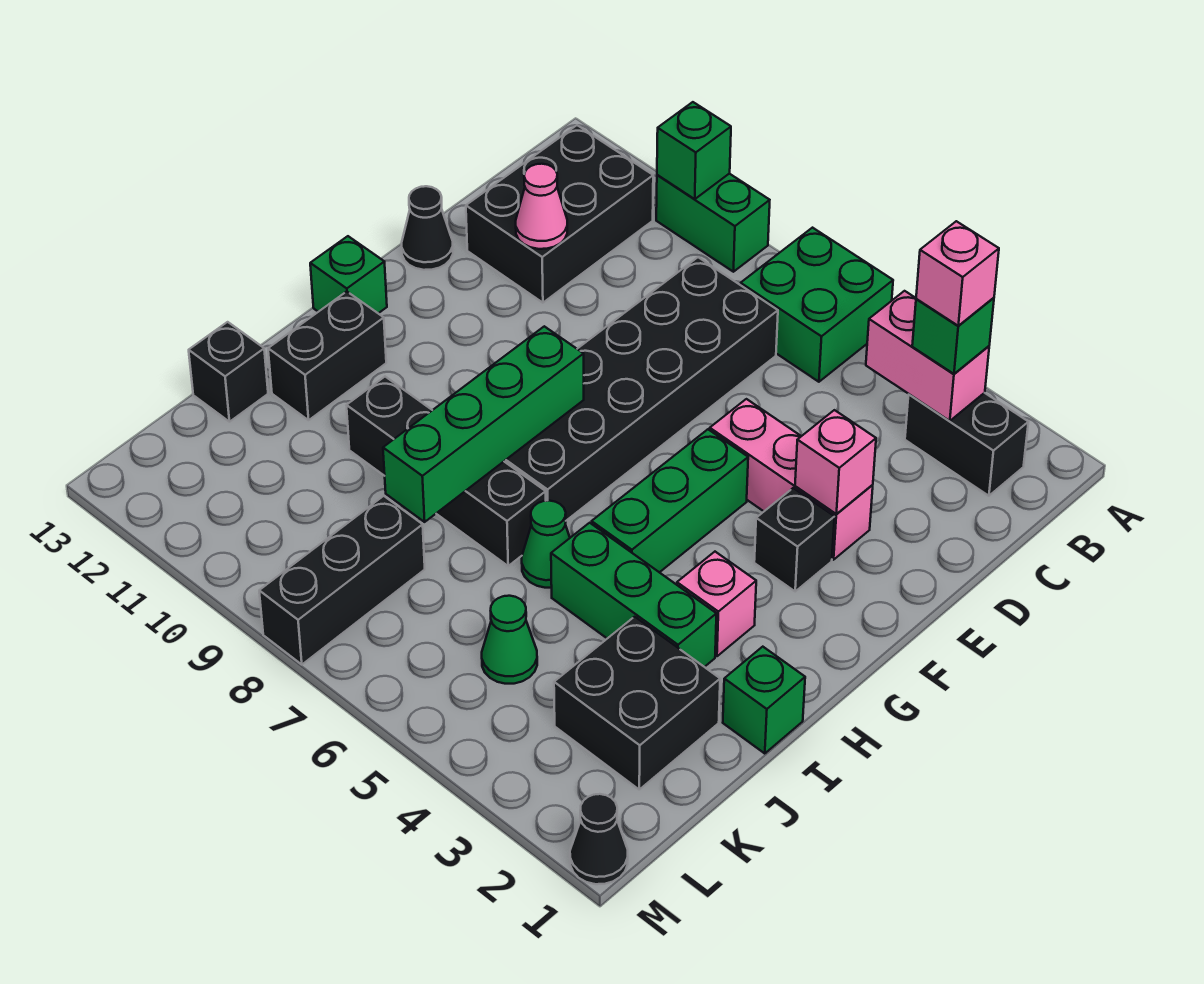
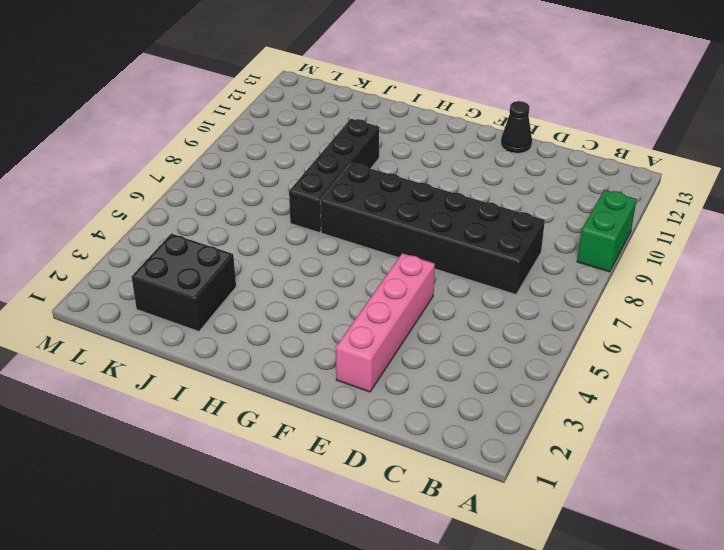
pink brick E2:E5 level 1 -> pink brick E3:E5 level 1
none -> green brick A6:B7 level 1
none -> black brick B2:B3 level 1
none -> black brick B11:D12 level 1

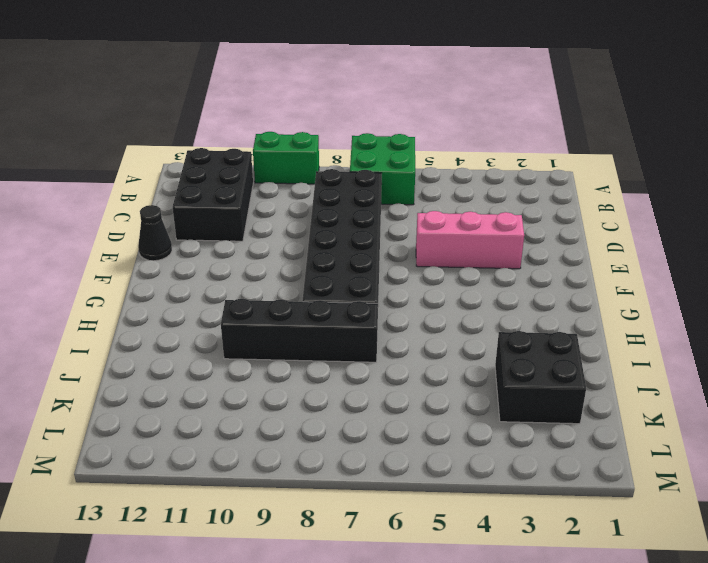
none -> black brick B2:B3 level 1
none -> black brick F3 level 1
none -> green brick F5:H5 level 1

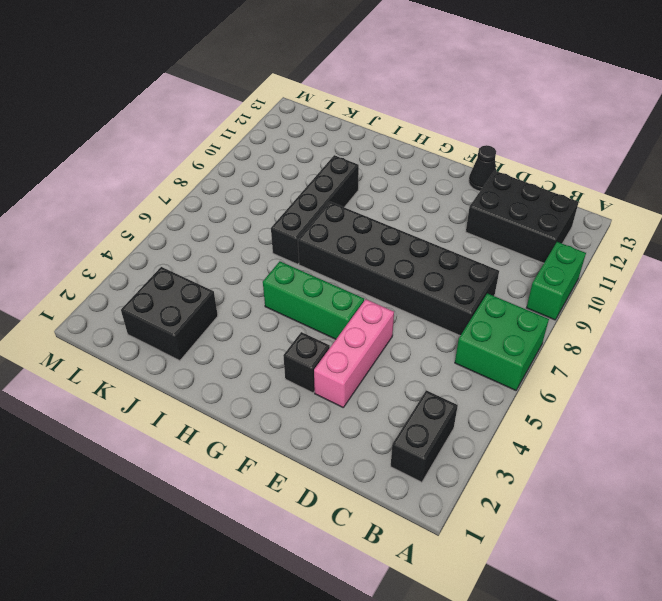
none -> green brick G13 level 1
none -> pink brick H3 level 1
none -> black brick H12:I12 level 1

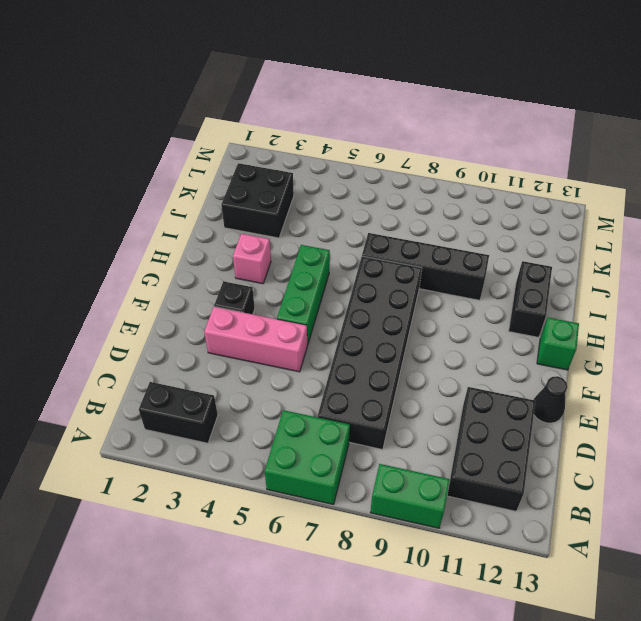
none -> green brick I1 level 1
none -> green brick I3:I5 level 1
none -> green cone I6 level 1

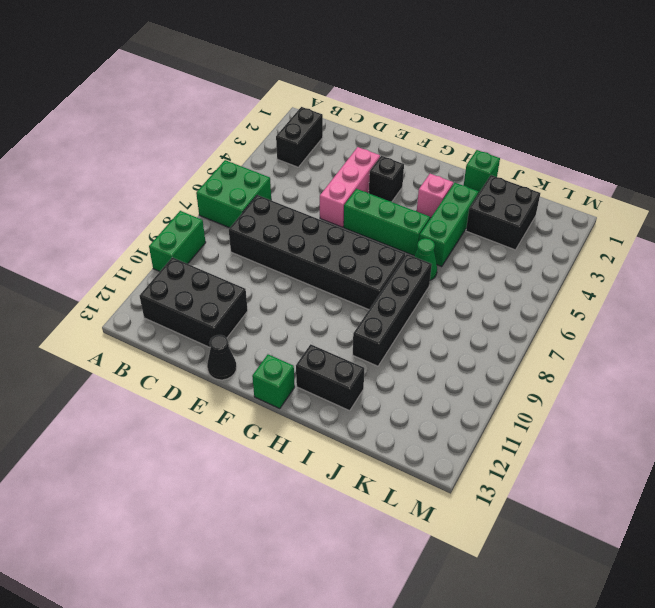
none -> black brick J13 level 1
none -> green cone K5 level 1
none -> black brick K8:M8 level 1

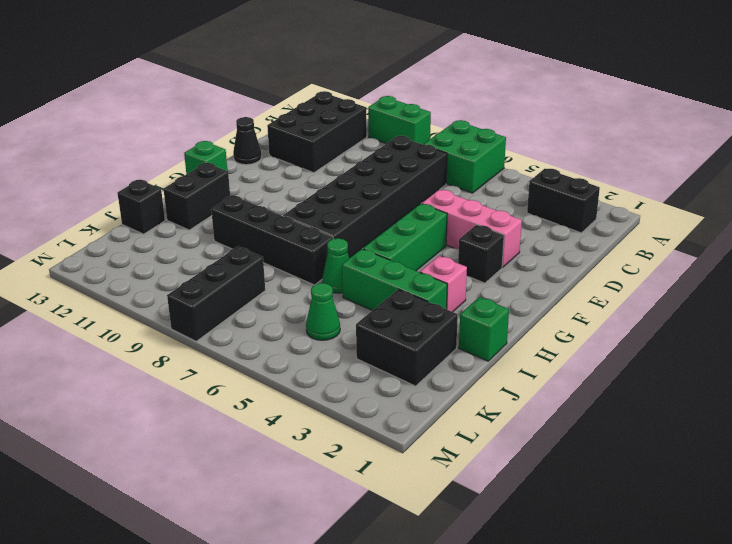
none -> black cone M1 level 1
none -> green brick A10 level 2
none -> pink brick B3:B4 level 2

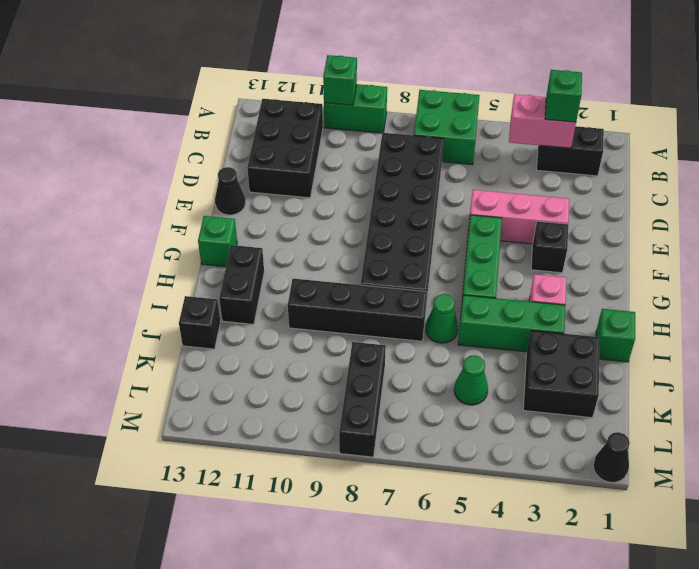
none -> pink cone D11 level 2
none -> pink brick E3 level 2
none -> green brick G8:J8 level 2

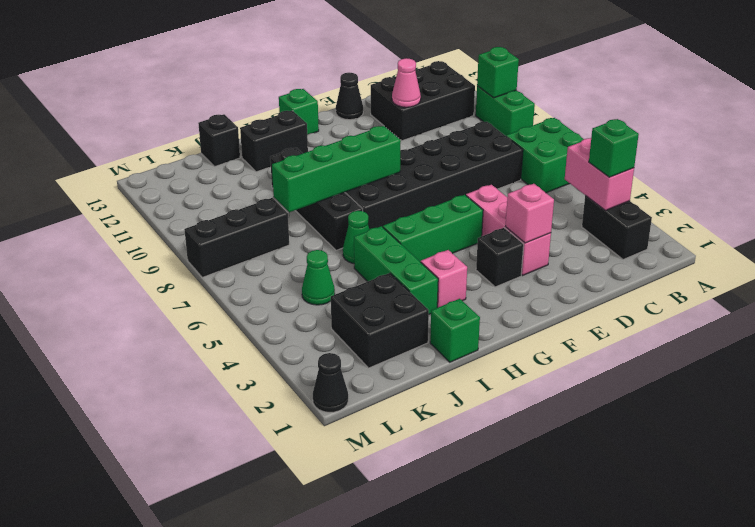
none -> pink brick B3 level 4

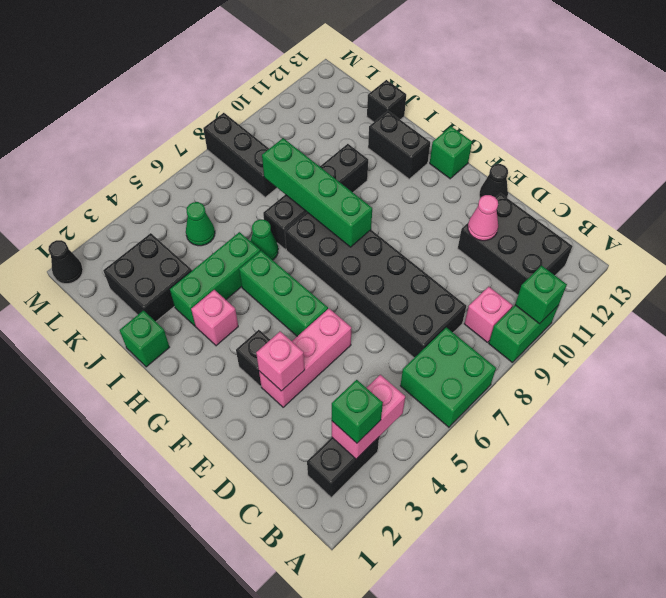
pink brick B9 level 1 -> pink brick B3 level 4

